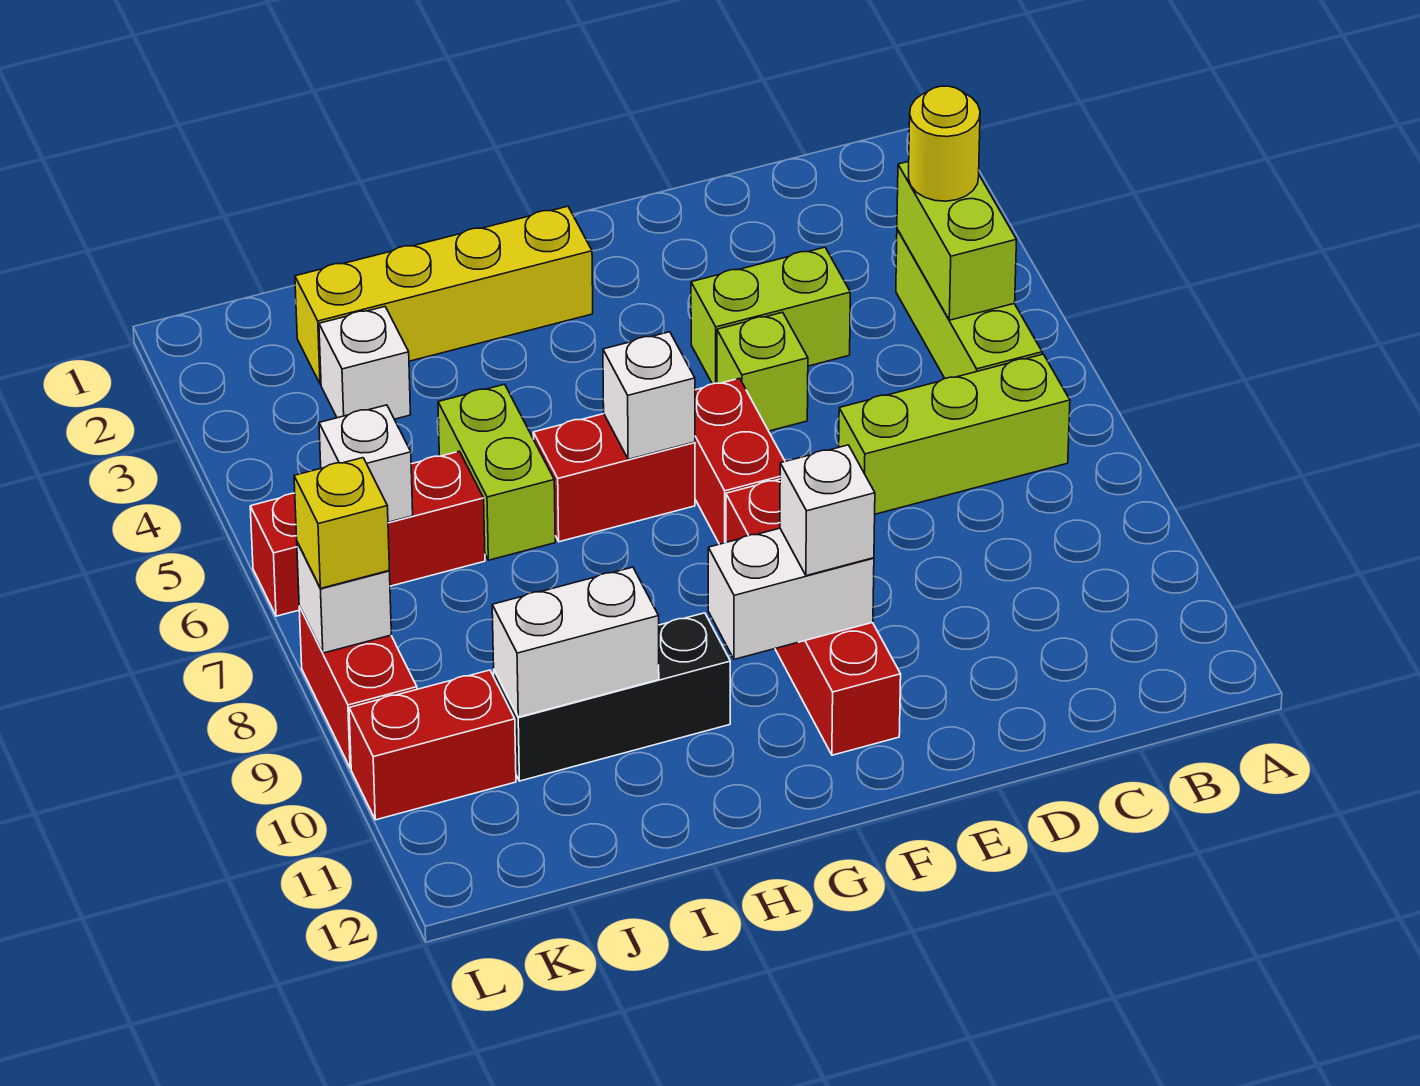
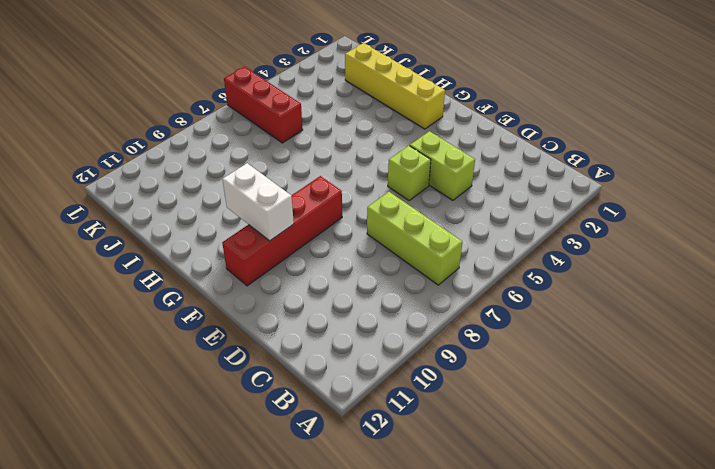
none -> lime brick B4:B6 level 1
none -> red brick F6:F7 level 1
none -> red brick G6:H6 level 1

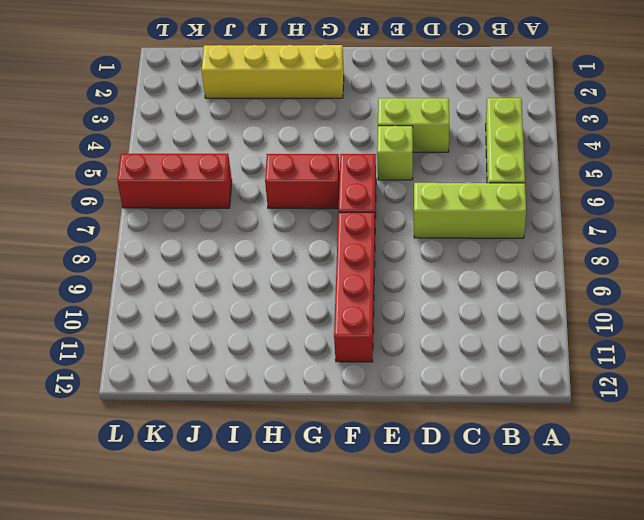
none -> black brick H10:J10 level 1
none -> lime brick I5:I6 level 1
none -> white brick J3 level 1

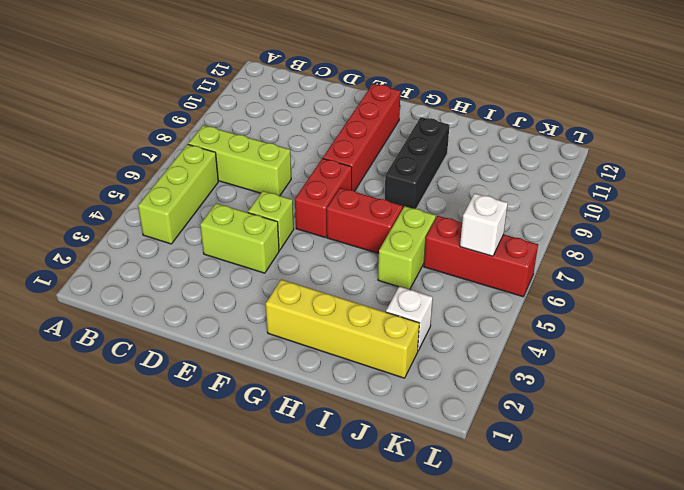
black brick H8:H10 level 1 -> black brick H10:J10 level 1
none -> red brick K10:L10 level 1
none -> red brick L8:L9 level 1
none -> lime brick B4:B5 level 2

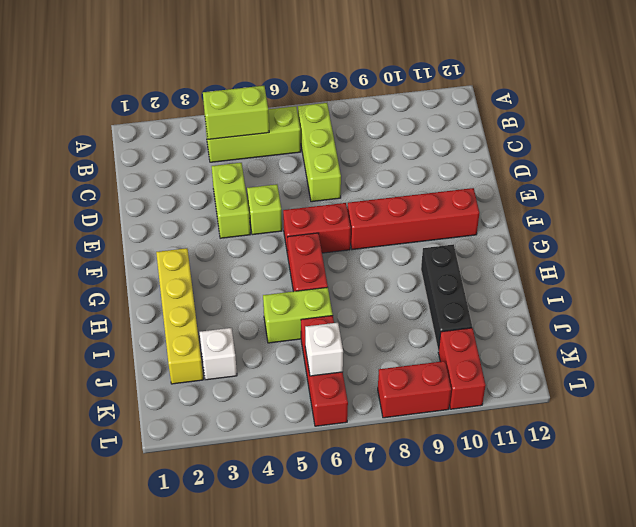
none -> white brick F10:G10 level 2
none -> white brick G6 level 2
none -> white brick I10:J10 level 2

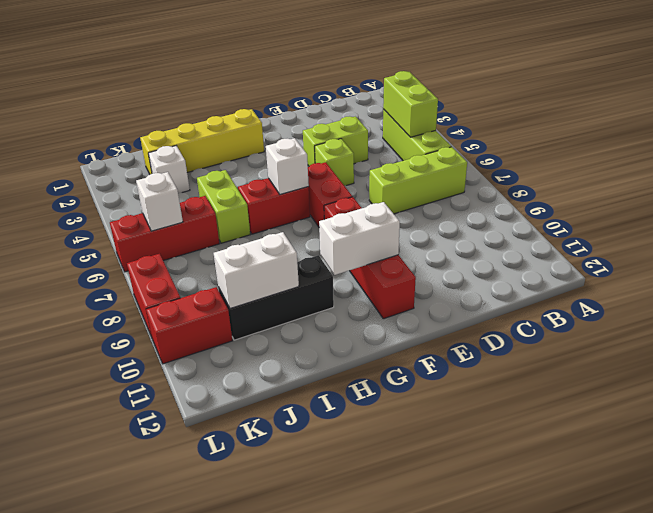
none -> white brick L8 level 2
none -> yellow round brick B4 level 3
none -> white brick F10 level 3

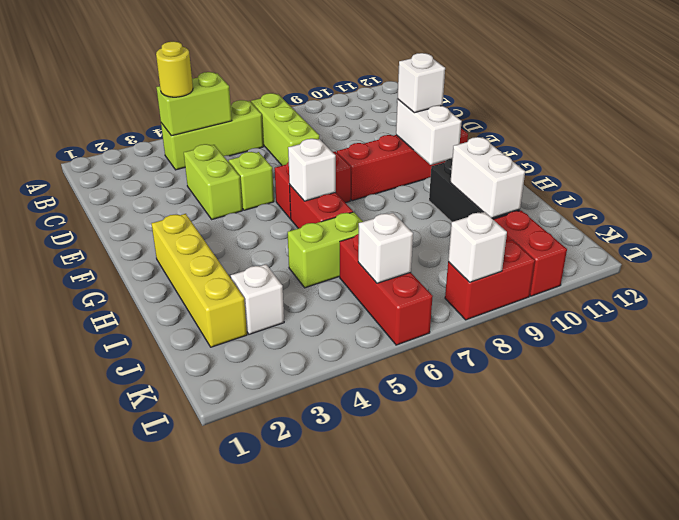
none -> yellow brick L8 level 3

